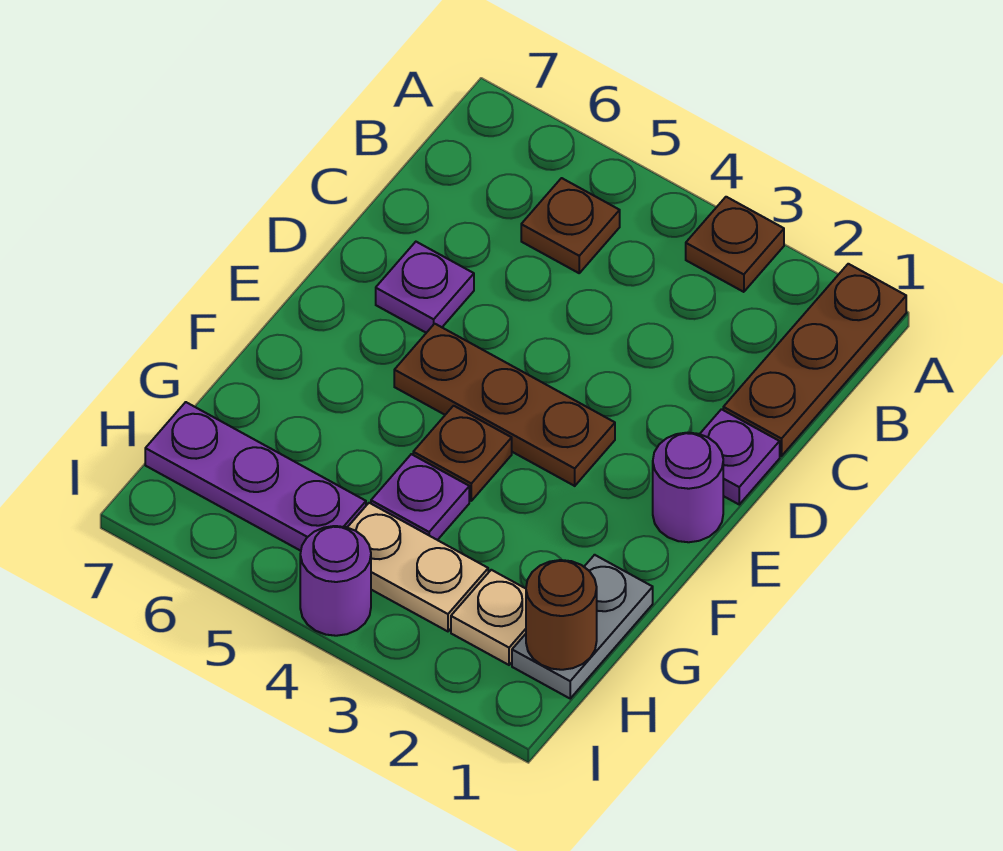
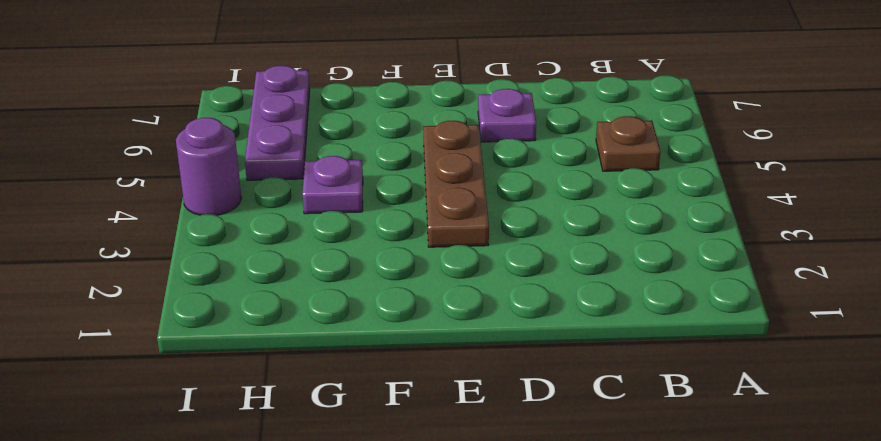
none -> brown plate A1:C1 level 1
none -> brown plate A3 level 1
none -> purple plate D1 level 1

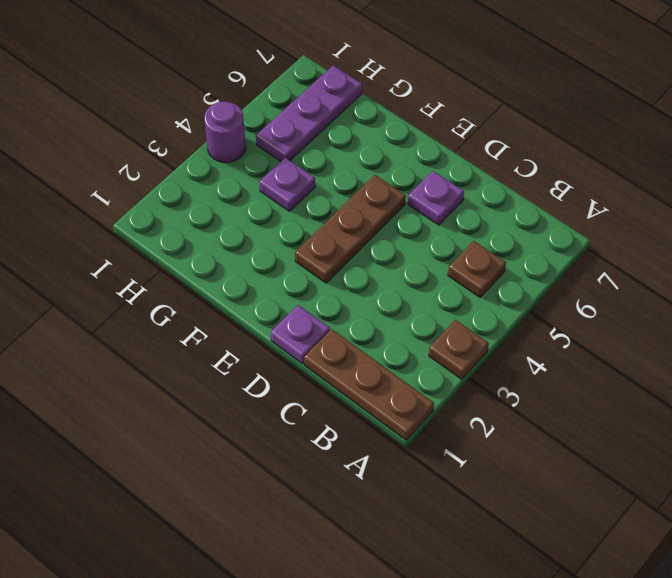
none -> purple round brick E1 level 1
none -> brown plate F4 level 1
none -> grey plate G1:H1 level 1

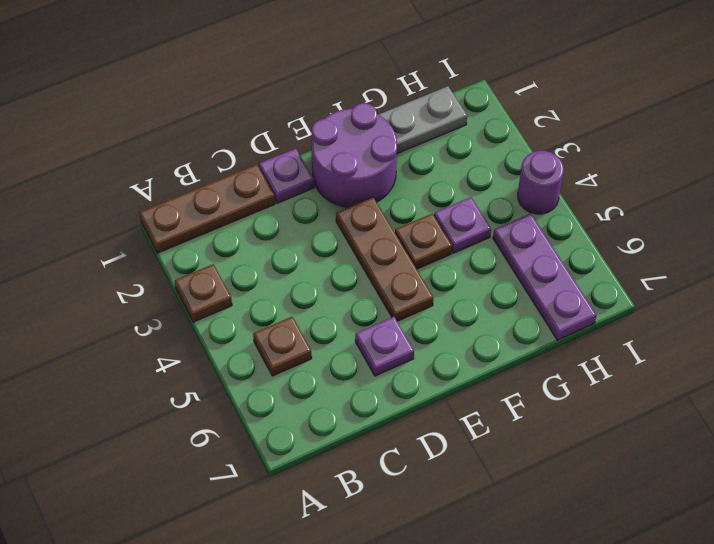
purple round brick E1:F2 level 1 -> purple round brick E1 level 1
none -> tan plate H2 level 1
none -> tan plate H3:H4 level 1
none -> brown round brick H1 level 2

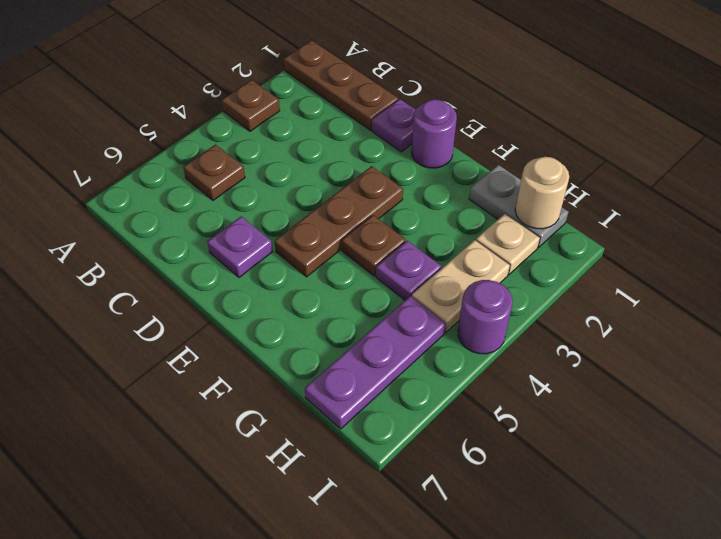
tan round brick H1 level 2 -> brown round brick H1 level 2

